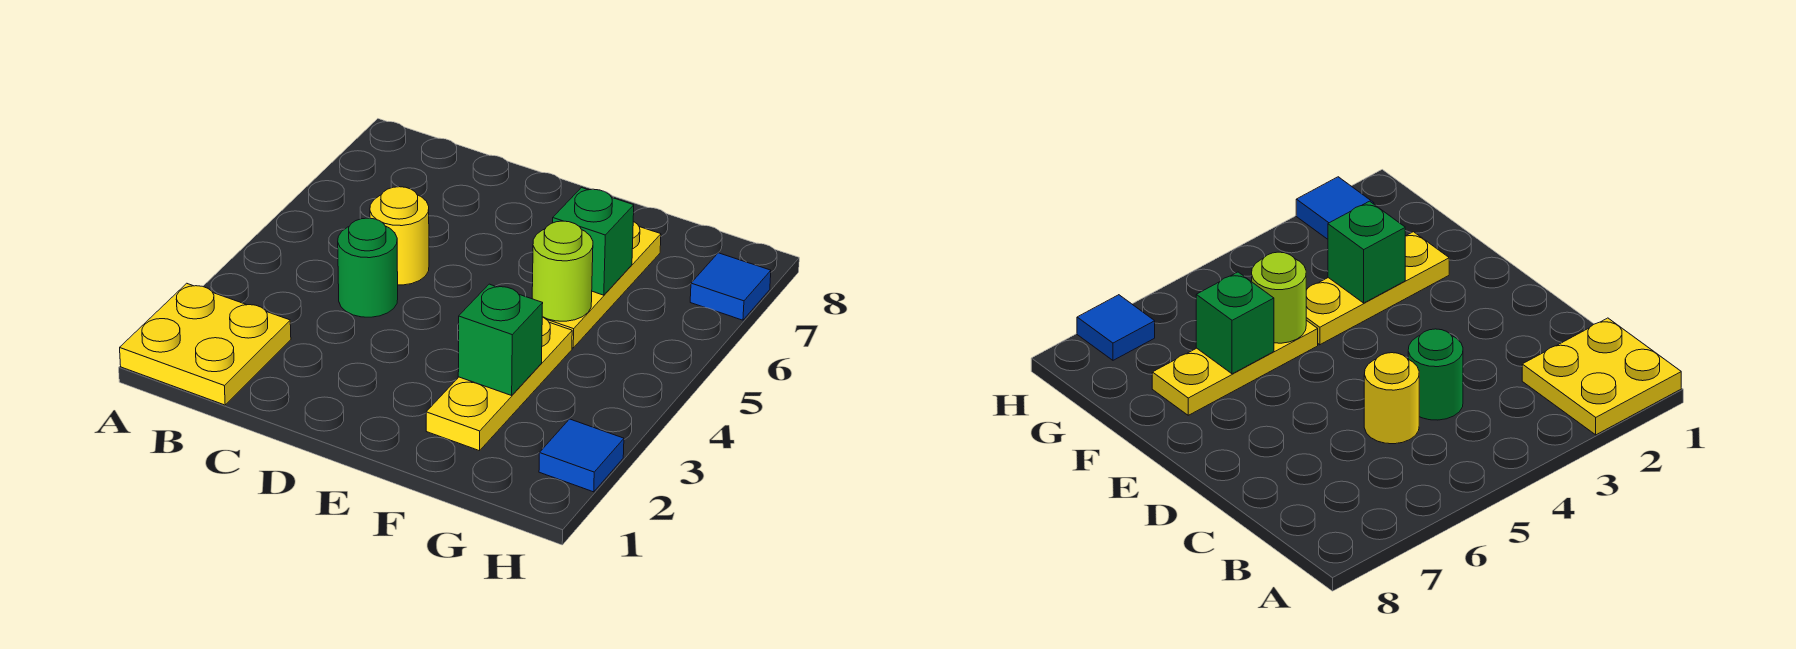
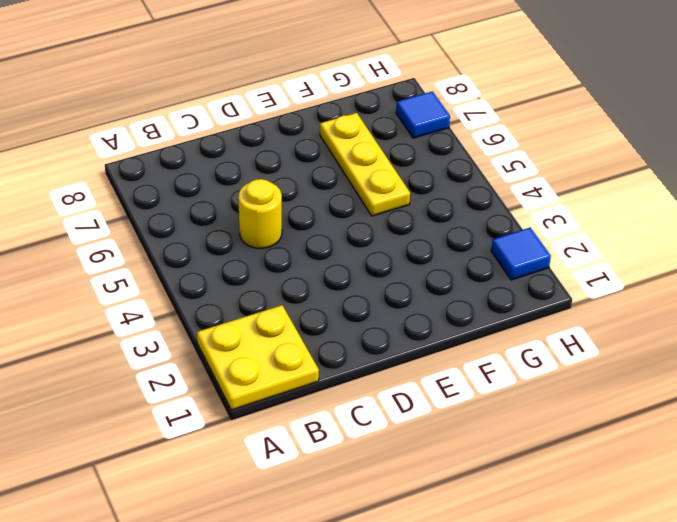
none -> green round brick C4 level 1
none -> yellow plate F2:F4 level 1

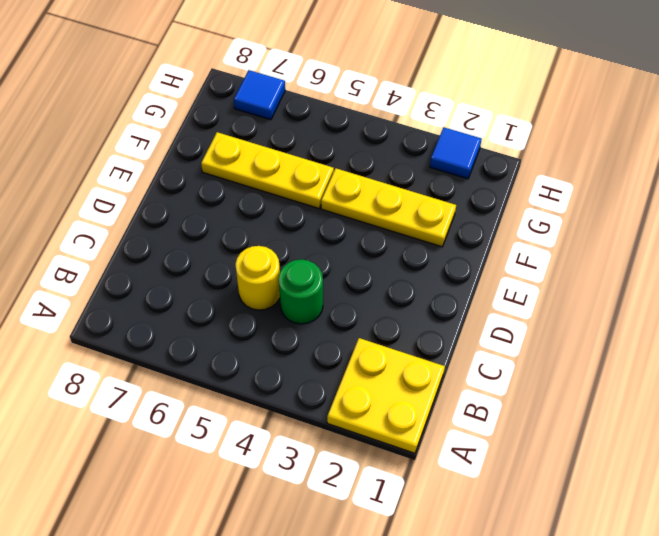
none -> green brick F3 level 2
none -> lime round brick F5 level 2

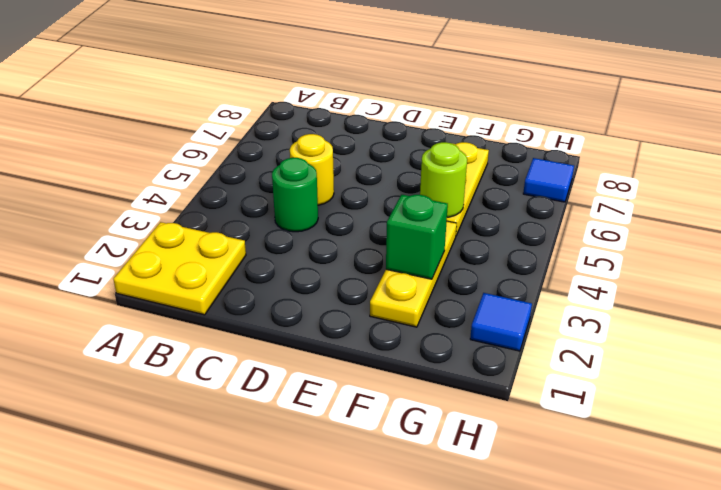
none -> green brick F6 level 2

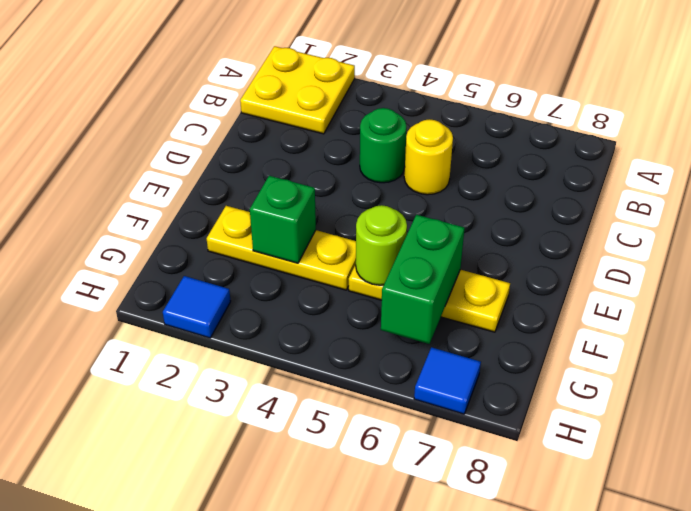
green brick F6:G6 level 2 -> green brick F6 level 2

